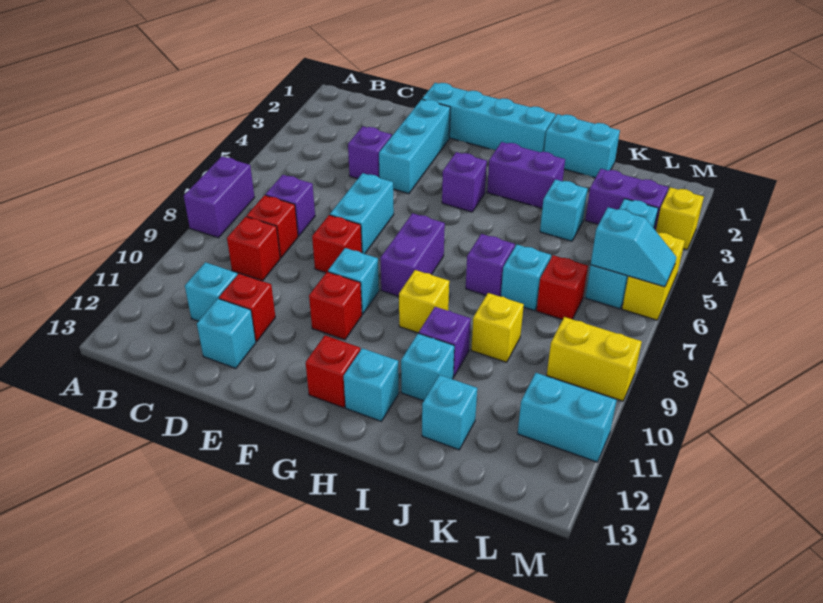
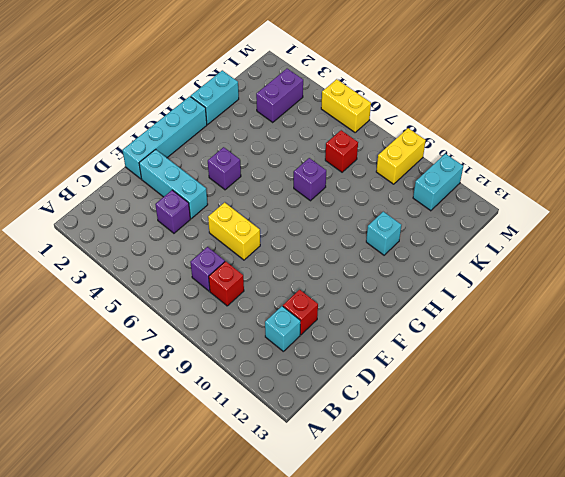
yellow brick E6:E7 level 1 -> cyan brick E6:E7 level 1
none -> purple brick A7:A8 level 1
none -> red brick C9 level 1
none -> cyan brick D12 level 1
none -> red brick E8 level 1

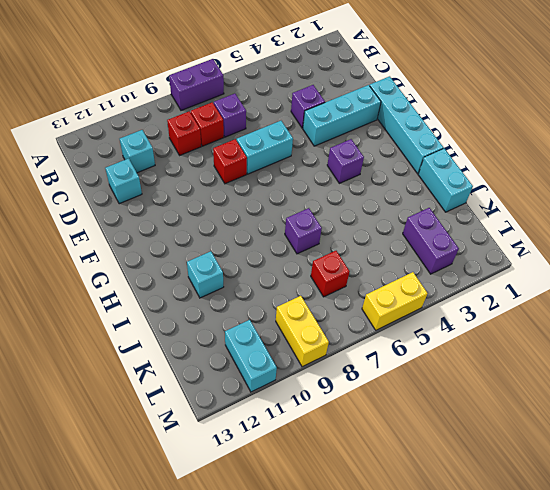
none -> red brick D11 level 1
none -> cyan brick F9 level 1
none -> red brick F10 level 1
none -> purple brick G7:G8 level 1

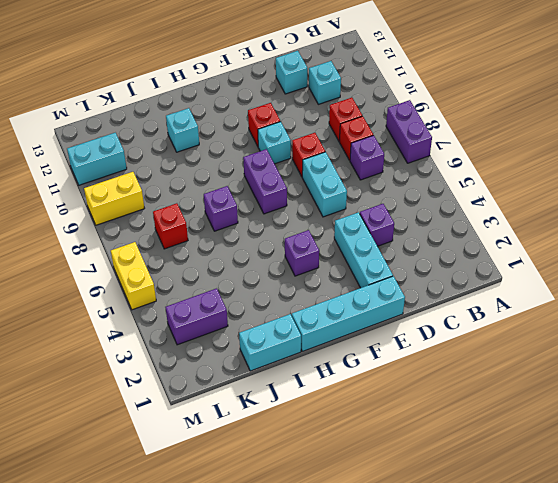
none -> red brick D11 level 1
none -> red brick G12 level 1
none -> purple brick H3:I3 level 1
none -> yellow brick H9 level 1

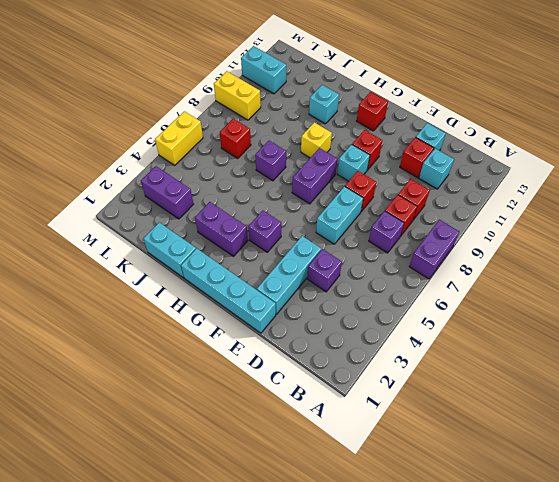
none -> cyan brick H12 level 1
none -> purple brick I10 level 1
none -> cyan brick J4 level 1
none -> cyan brick J7 level 1

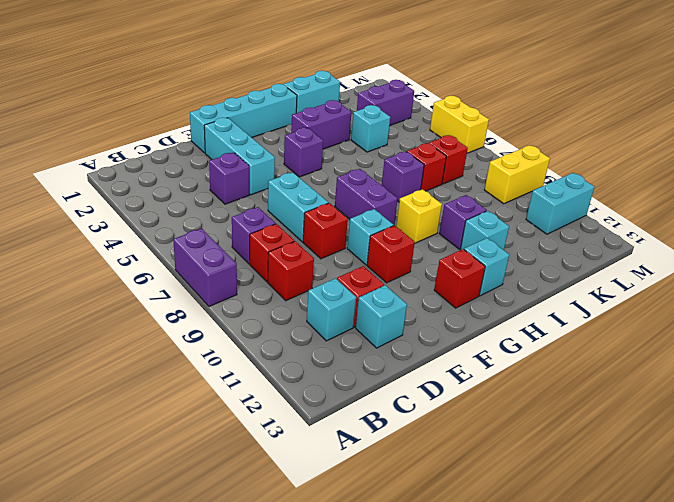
red brick J7 level 1 -> cyan brick J7 level 1
none -> yellow brick J9 level 1
none -> cyan brick J12 level 1
none -> cyan brick L4:L6 level 1
none -> yellow brick M3 level 1

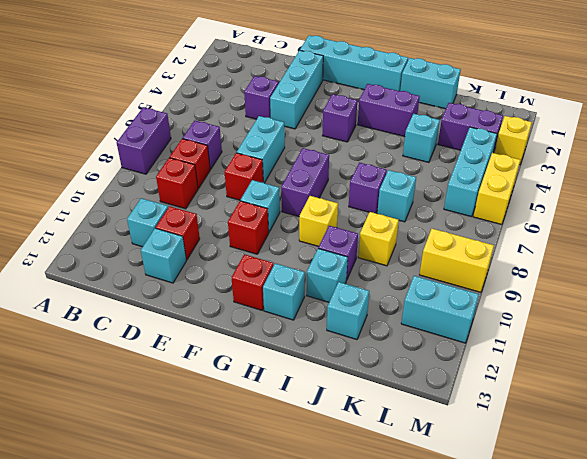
none -> red brick K7 level 1
none -> cyan slope L6:M6 level 2 top L

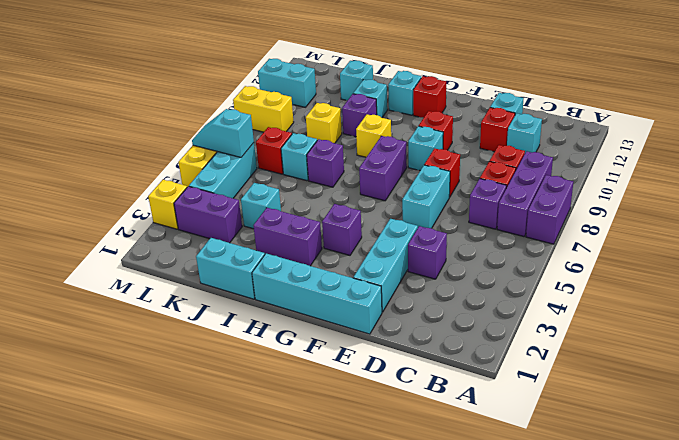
purple brick B7:B9 level 1 -> none

